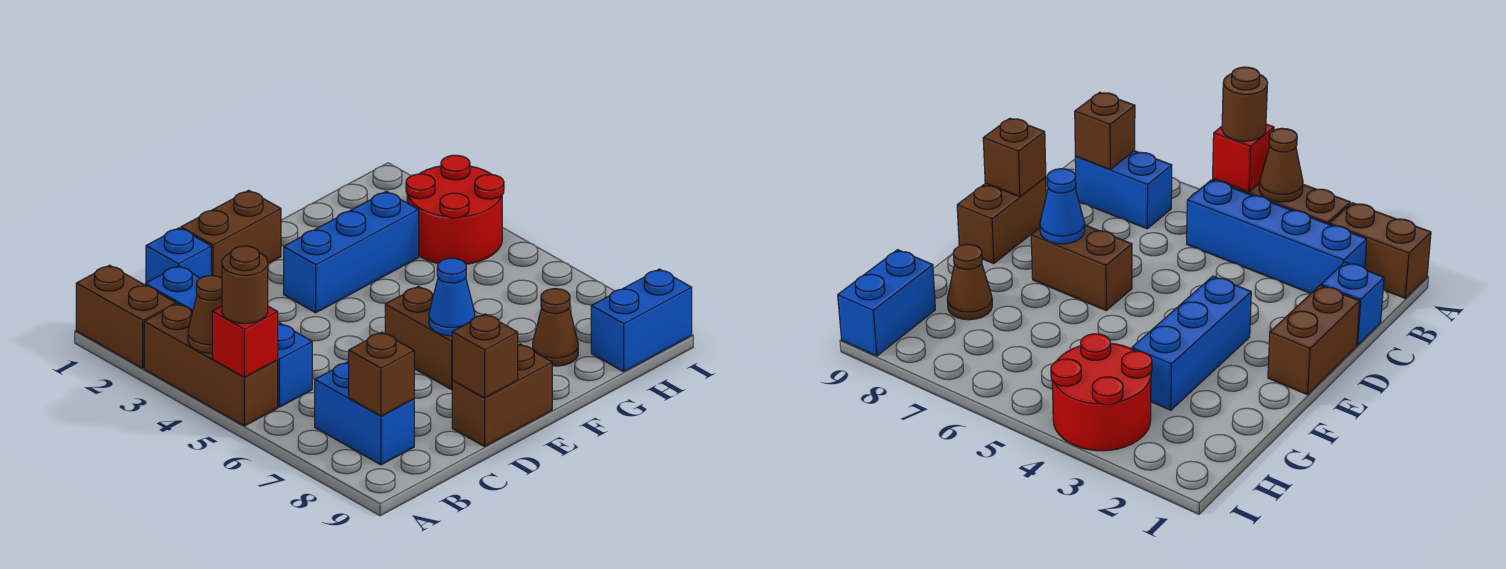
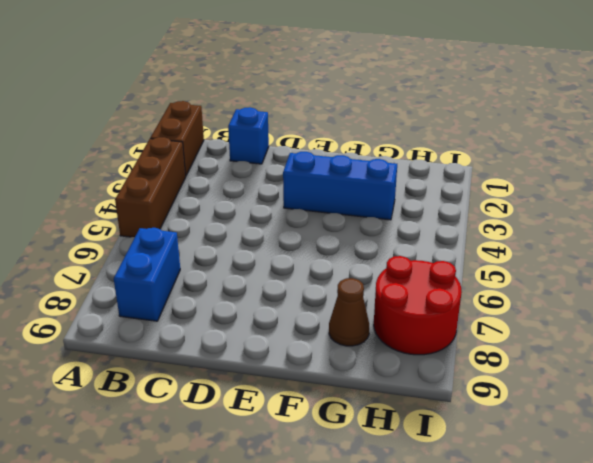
red round brick H7:I8 level 1 -> red round brick H3:I4 level 1
none -> blue brick B2:B5 level 1
none -> brown brick D1:E1 level 1
none -> brown brick D9:E9 level 1

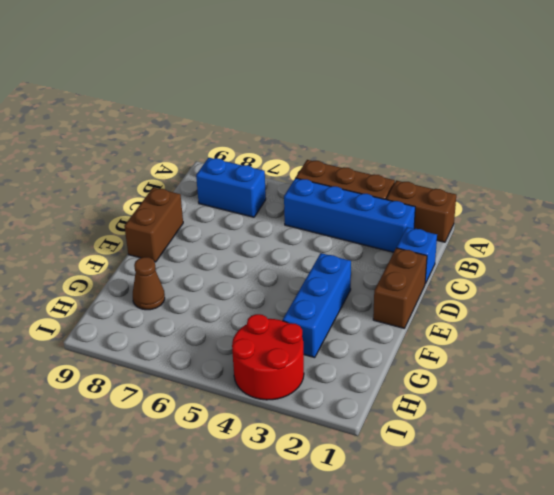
none -> brown brick E6:E7 level 1
none -> blue brick H9:I9 level 1
none -> brown cone A4 level 2

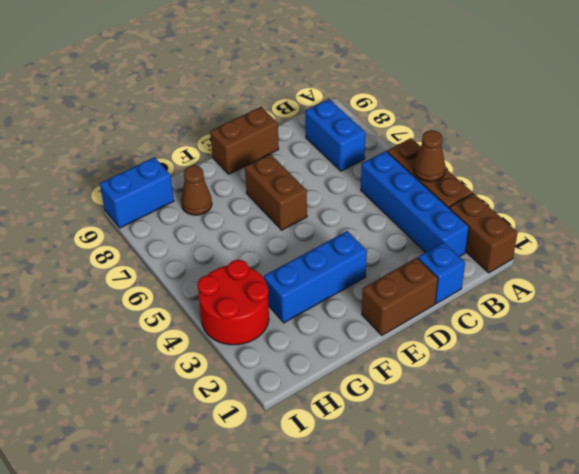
none -> red brick A5 level 2
none -> brown brick B8 level 2
none -> brown brick D9 level 2

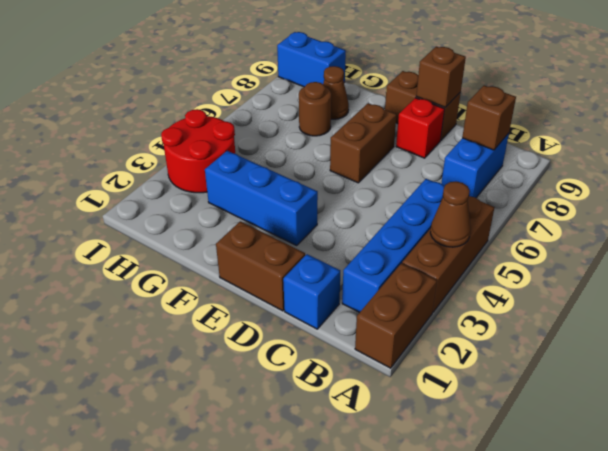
red brick D8 level 1 -> red brick A5 level 2
brown round brick G7 level 1 -> brown round brick A5 level 3
none -> blue cone E7 level 2

